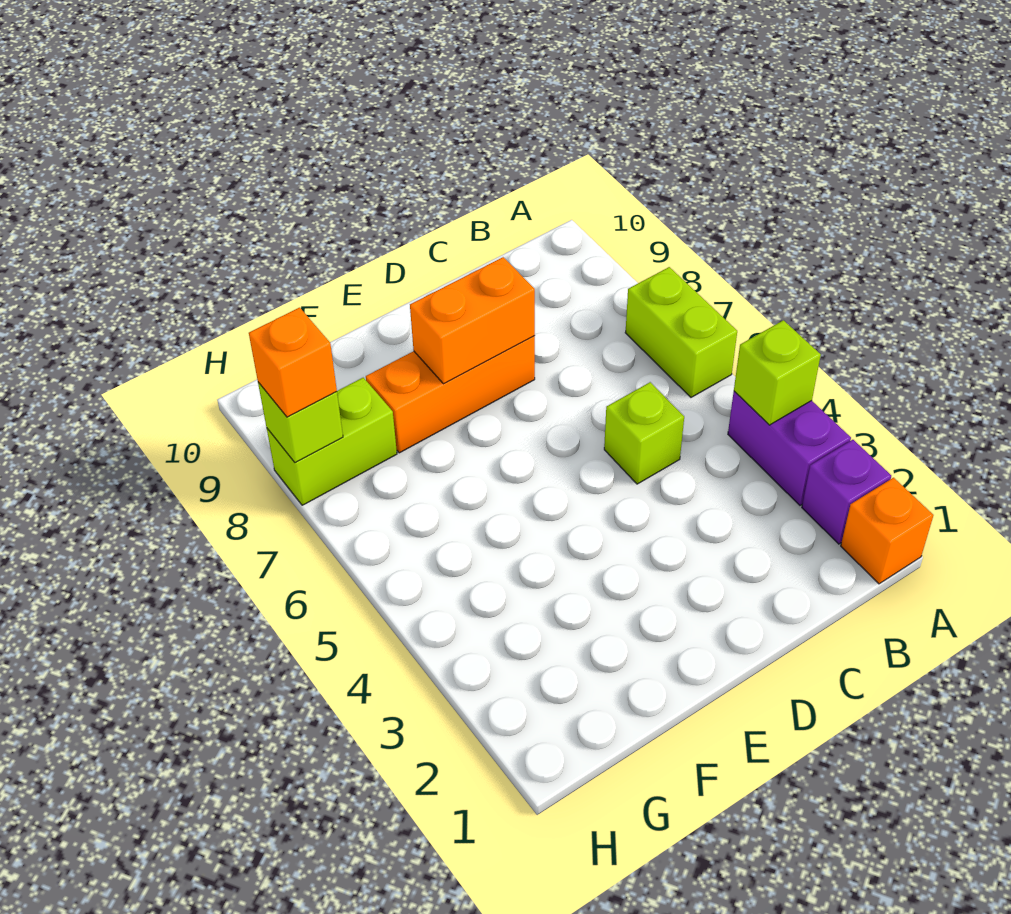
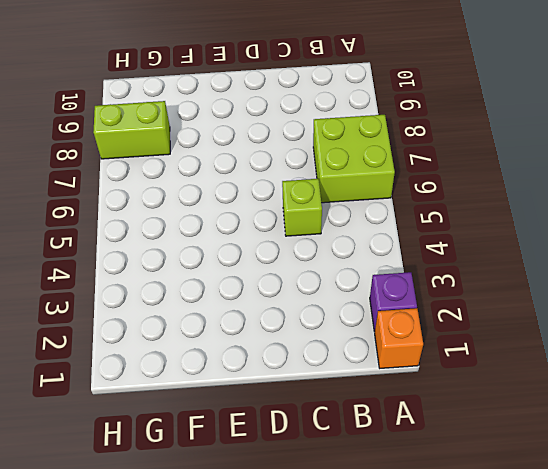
lime brick A6:B7 level 1 -> lime brick A6:A7 level 1
none -> purple brick A3:A4 level 1
none -> orange brick D8:F8 level 1

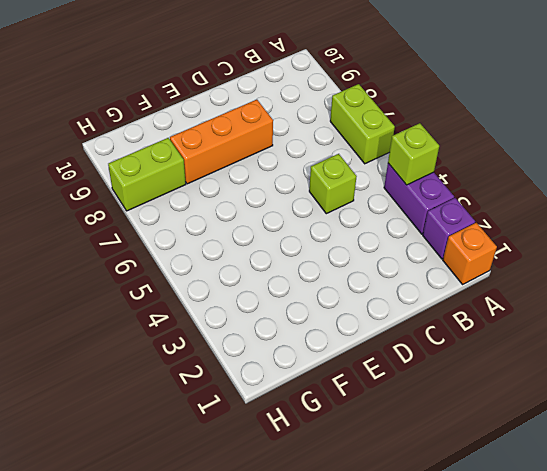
none -> orange brick D8:E8 level 2
none -> lime brick H8 level 2

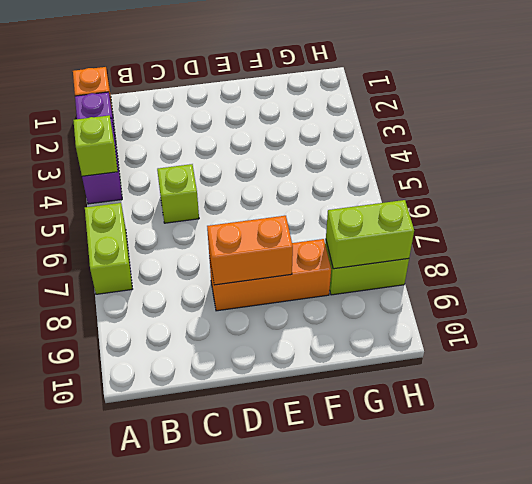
lime brick G8:H8 level 2 -> lime brick H8 level 2
none -> orange brick H8 level 3

